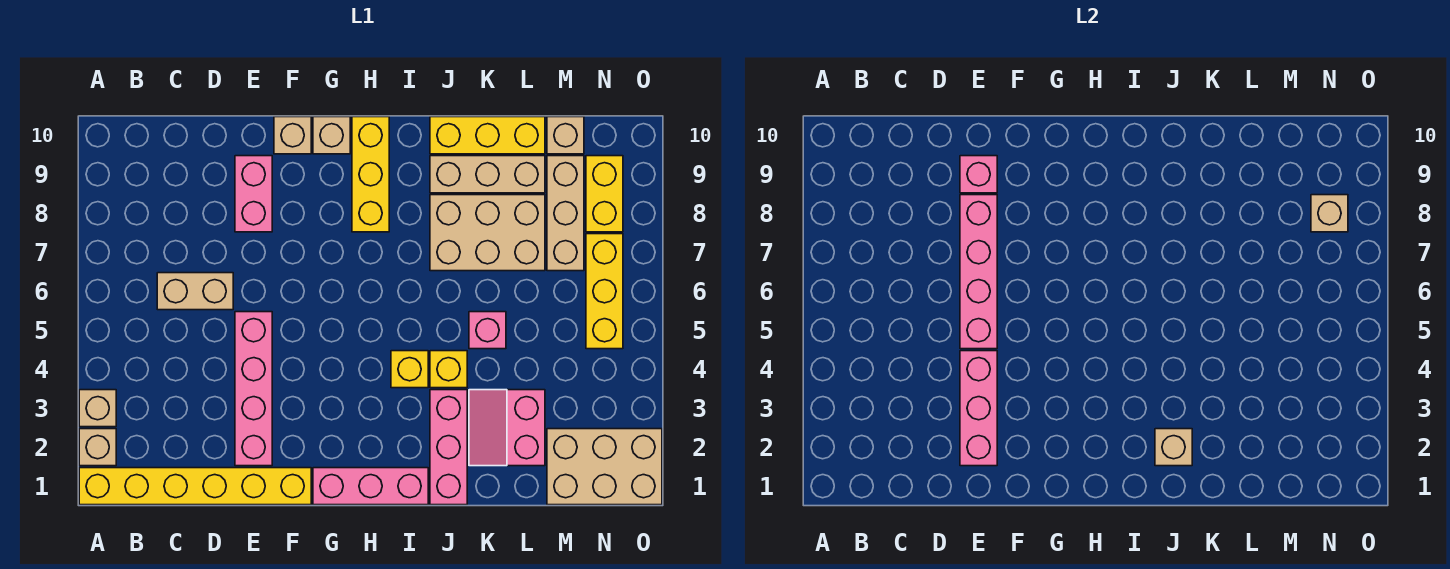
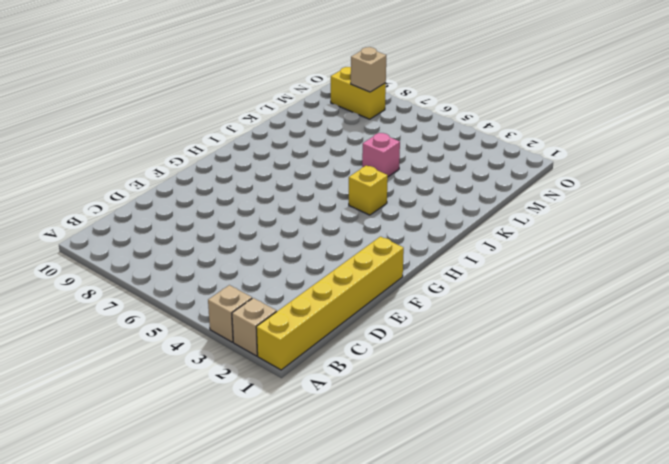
none -> tan brick C6:D6 level 1
none -> pink brick E2:E5 level 1
none -> pink brick E8:E9 level 1

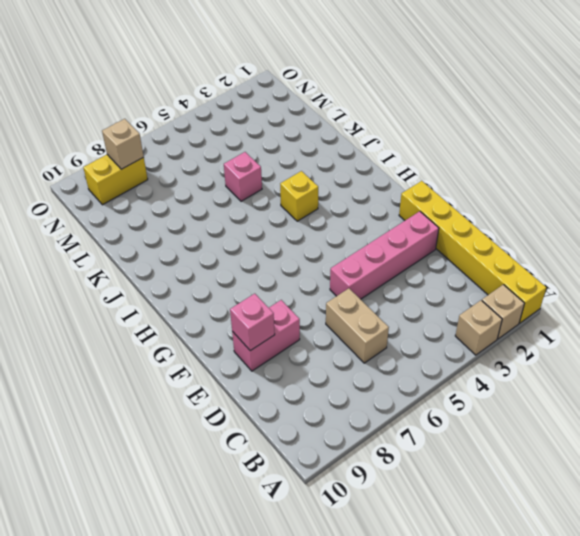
none -> tan brick F10 level 1
none -> pink brick G1:I1 level 1
none -> tan brick G10 level 1

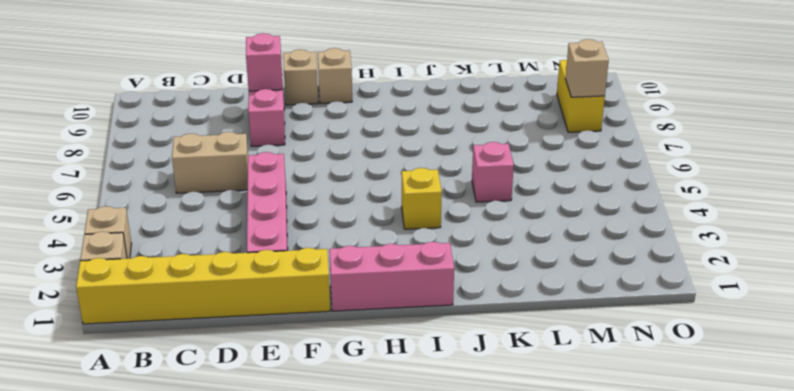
none -> yellow brick H8:H10 level 1
none -> pink brick J1:J3 level 1
none -> yellow brick J4 level 1

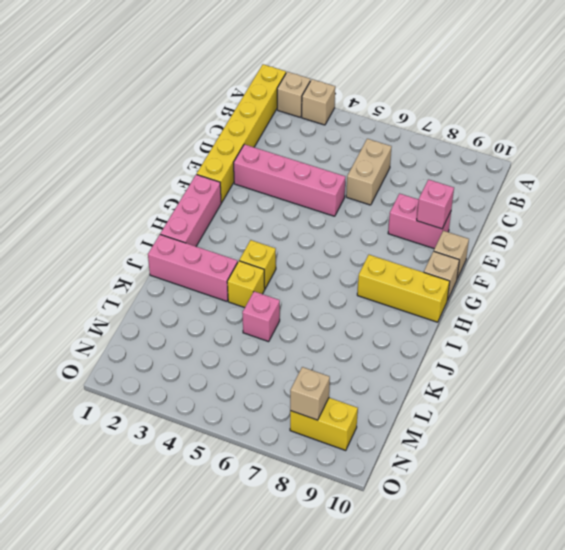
none -> tan brick J7:L8 level 1
none -> tan brick J9:L9 level 1
none -> yellow brick J10:L10 level 1

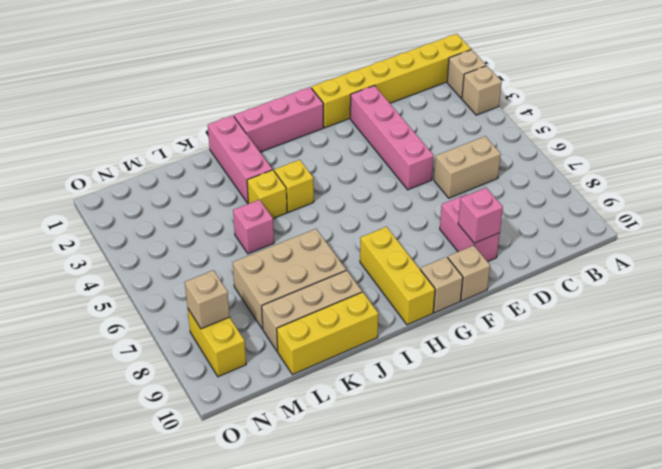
none -> pink slope K2:L3 level 1 top L
none -> tan brick M1:O2 level 1
none -> tan brick M7:M9 level 1

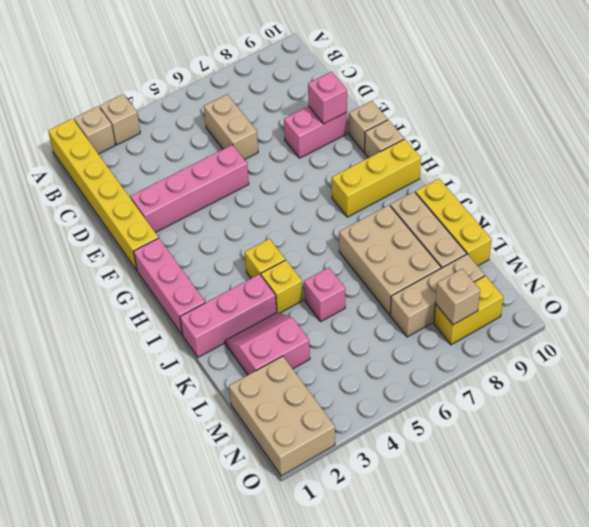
none -> tan brick M10 level 1
none -> yellow brick N5:N7 level 1
none -> pink brick E2:E4 level 2

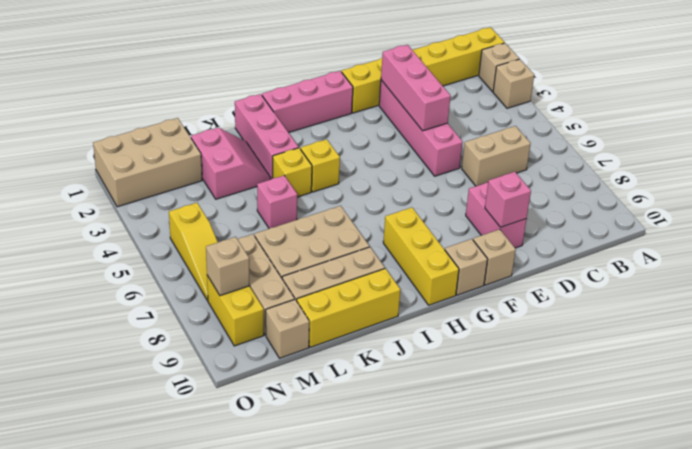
yellow slope N5:N7 level 1 top 5 -> yellow brick N5:N7 level 1
none -> pink brick E5:E8 level 2
none -> tan brick J2 level 2

